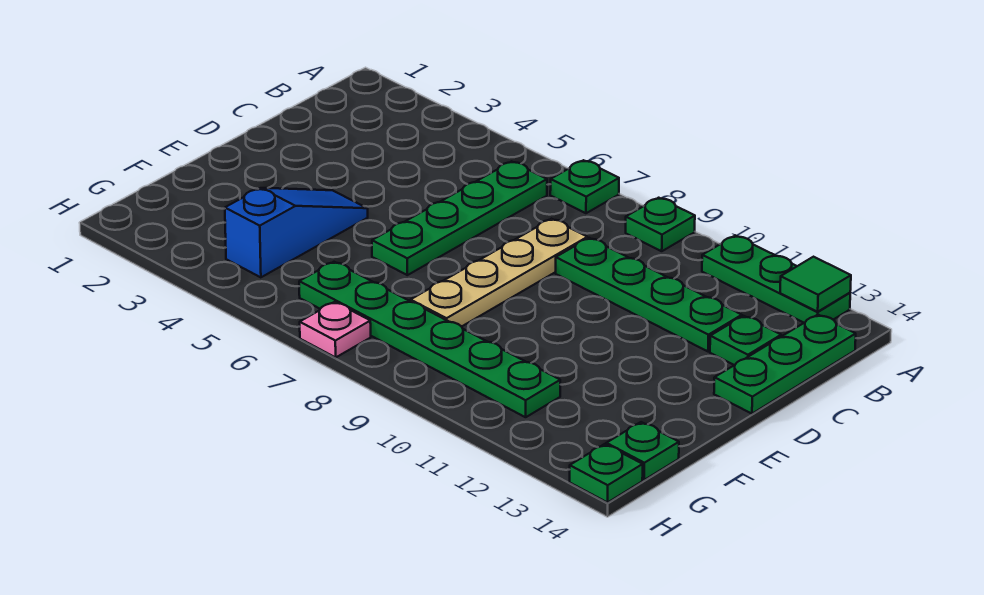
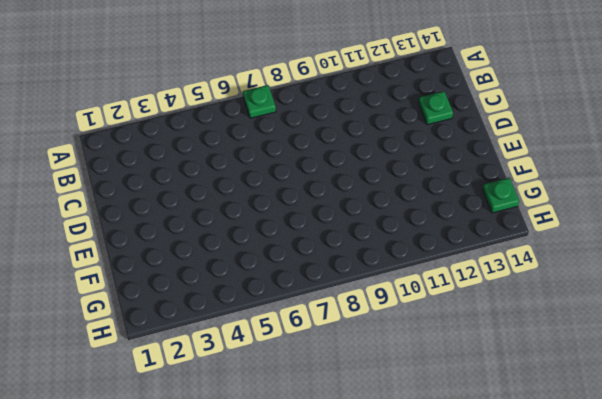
none -> green plate A9 level 1
none -> green plate A11:A13 level 1
none -> green plate B6:E6 level 1

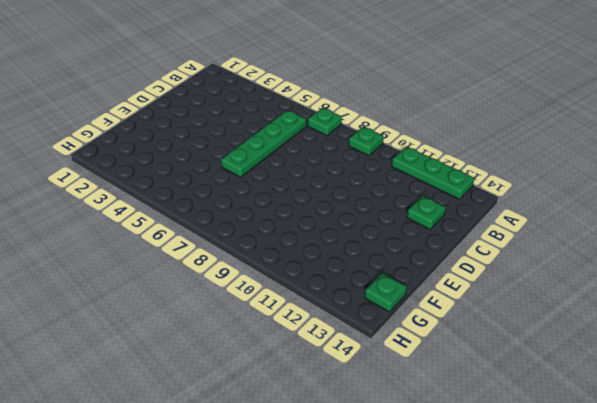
none -> green plate B14:D14 level 1
none -> tan plate C8:F8 level 1
none -> green plate C9:C12 level 1

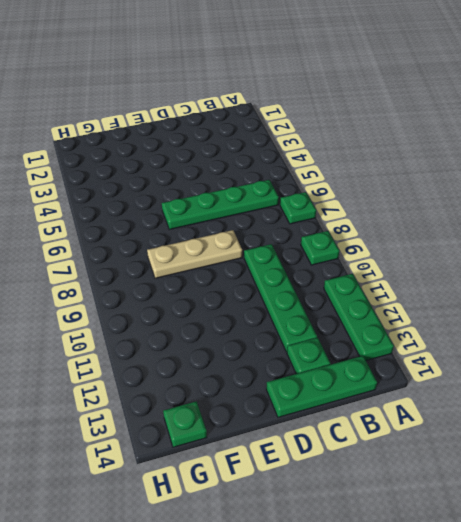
tan plate D8:F8 level 1 -> tan plate C8:F8 level 1
none -> blue slope E4:G4 level 1 top G
none -> green plate G6:G11 level 1
none -> pink plate H7 level 1

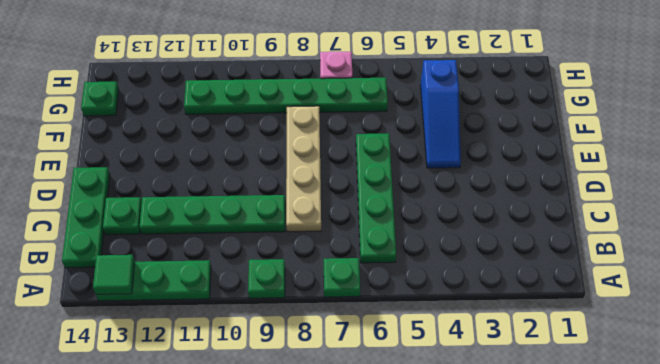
none -> green plate H14 level 1

